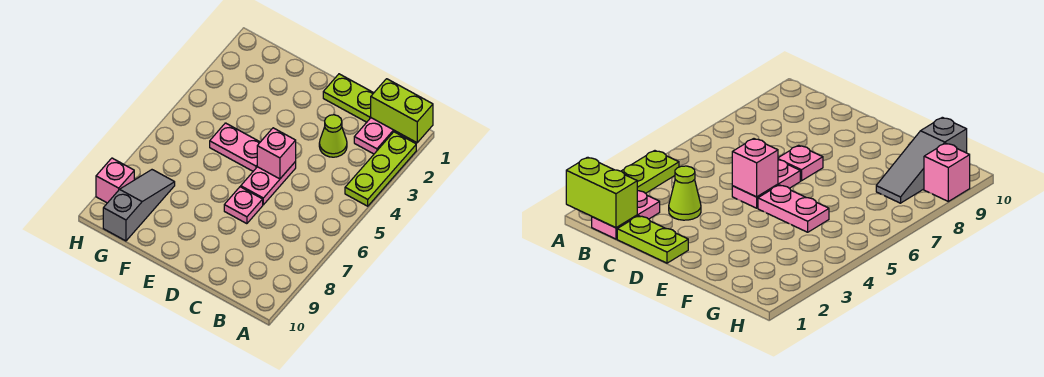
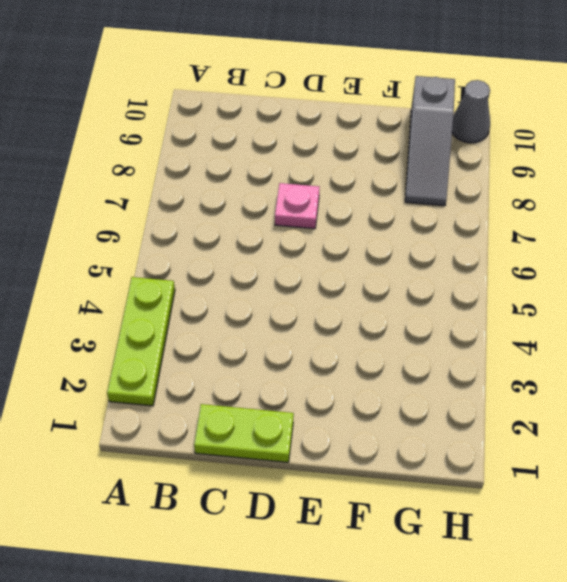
grey cone H10 level 1 -> none
none -> pink plate B1:B2 level 1
none -> lime cone C3 level 1

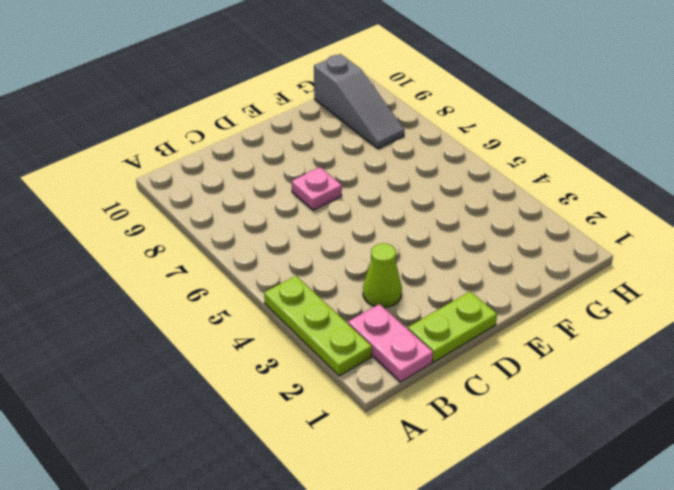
none -> pink plate D5:D6 level 1
none -> pink plate E5:F5 level 1

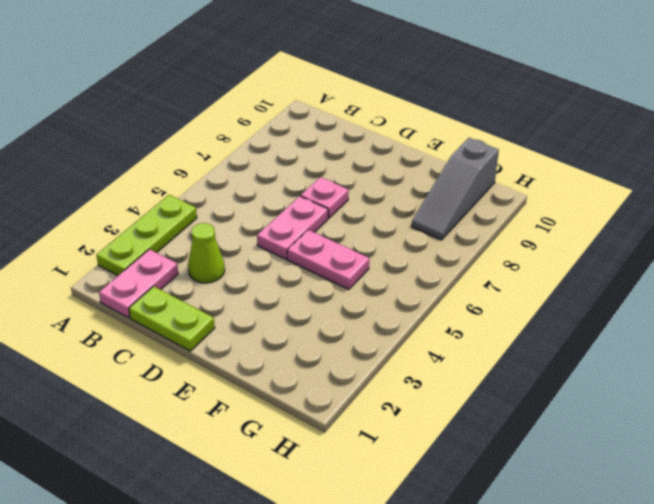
none -> pink brick H9 level 1
none -> lime brick A1:B1 level 2

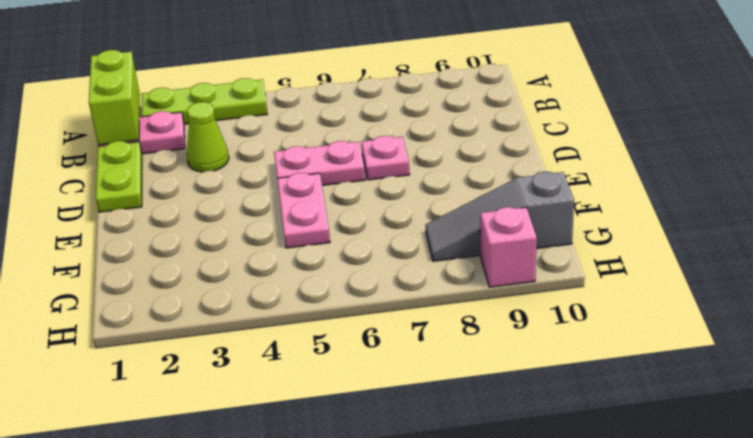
none -> pink brick D5 level 2

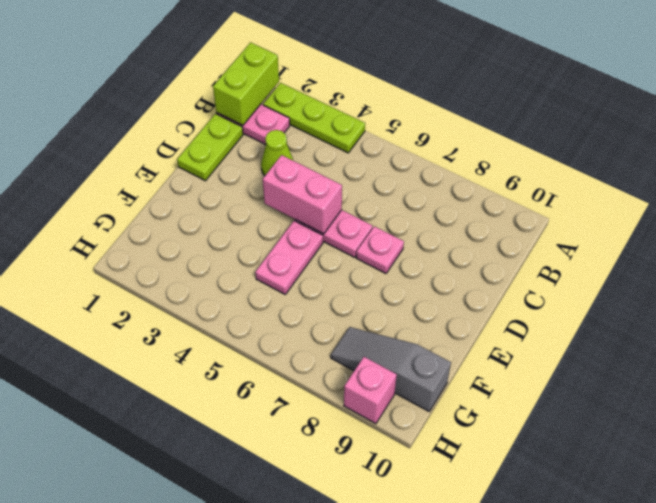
pink brick D4:D5 level 2 -> pink brick D5 level 2

